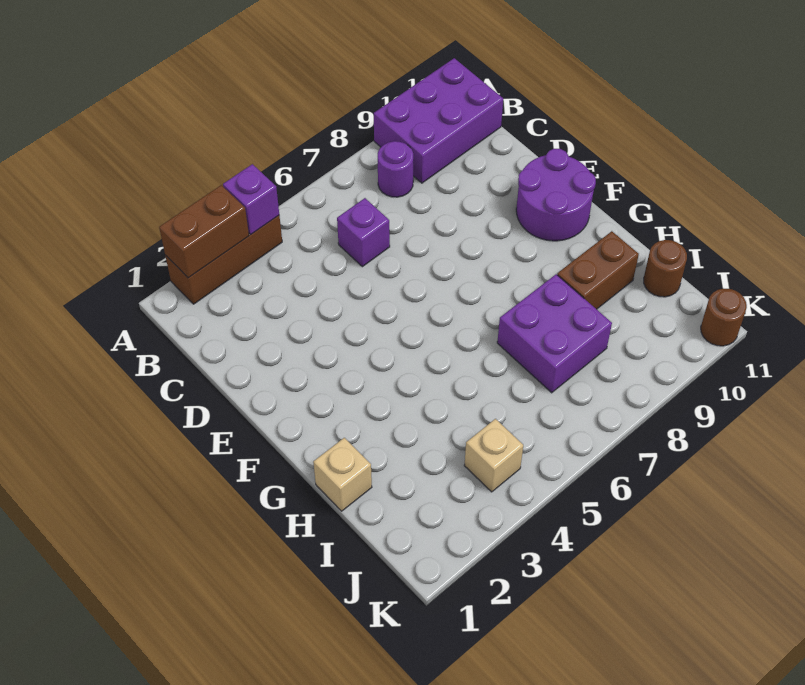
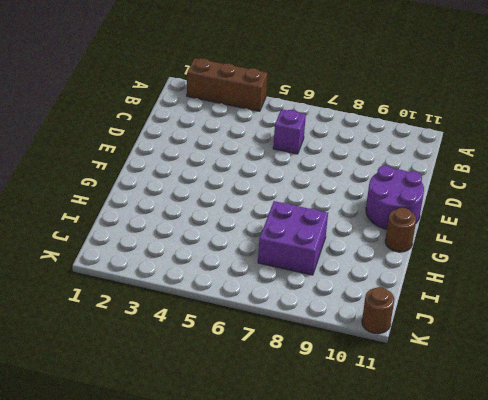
brown round brick G11 level 1 -> brown round brick I11 level 1
none -> purple brick A9:B11 level 1
none -> purple round brick B8 level 1
none -> tan brick H1 level 1

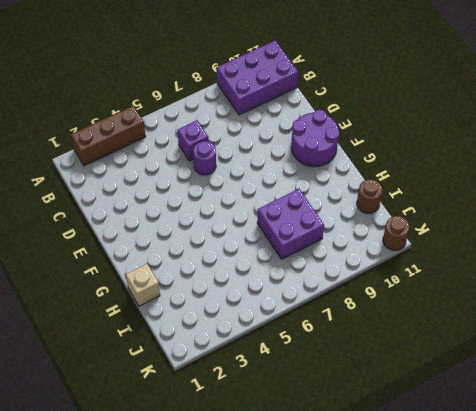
purple round brick D6 level 1 -> purple round brick B8 level 1
none -> brown brick H9:H10 level 1
none -> tan brick J4 level 1
none -> brown brick A2:A3 level 2

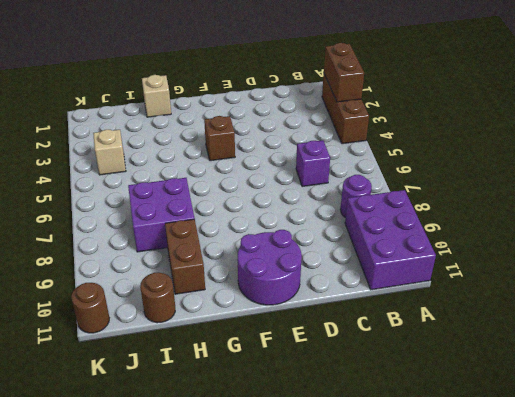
brown brick F4 level 1 -> none
none -> purple brick A4 level 2

